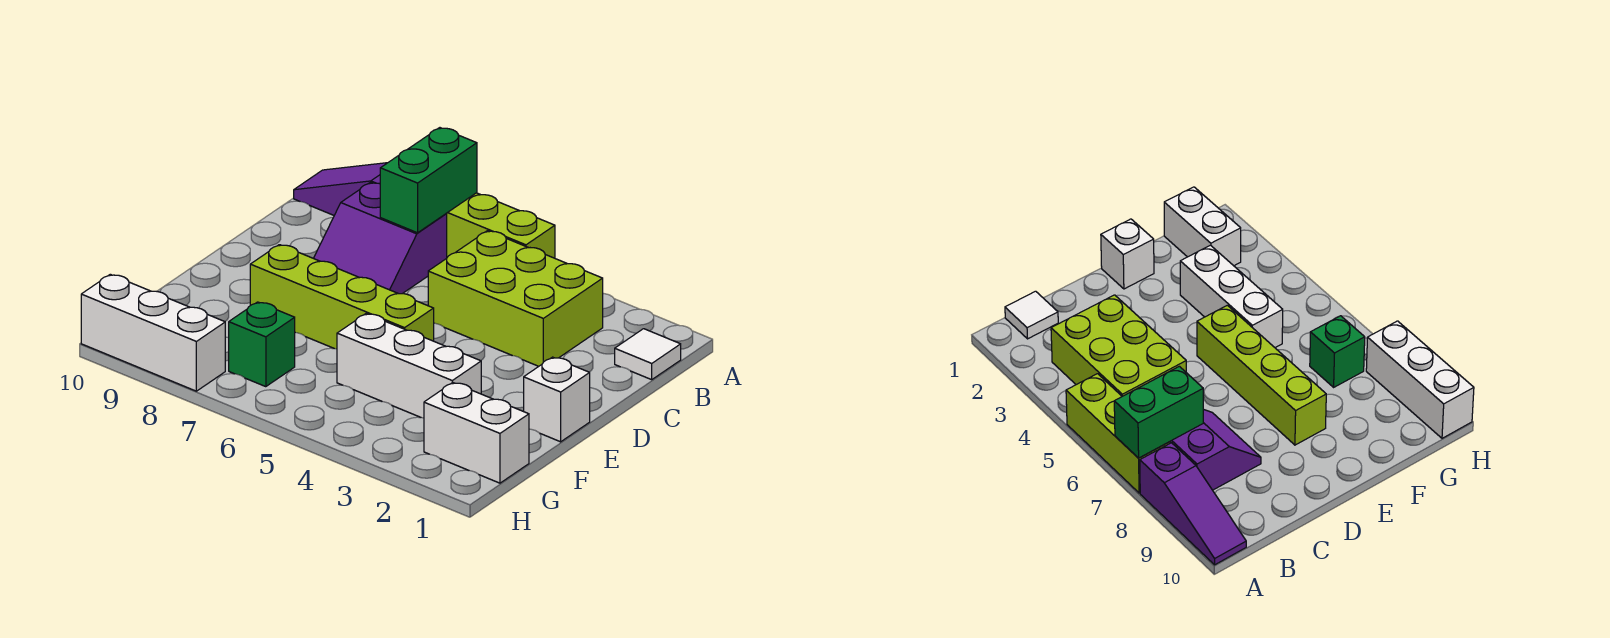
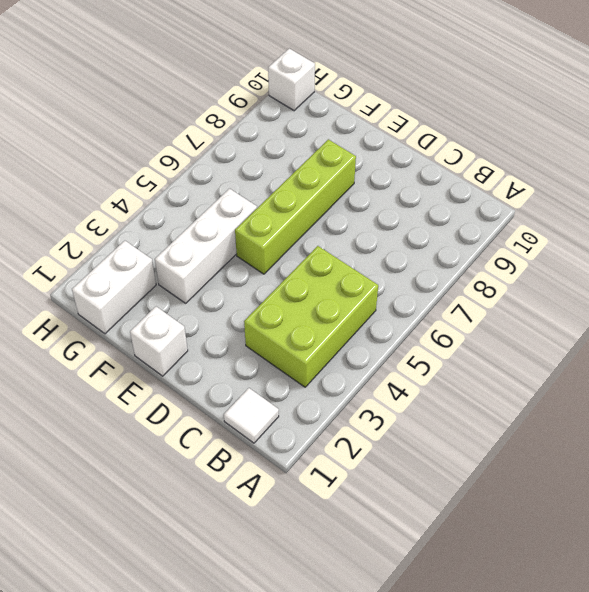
white brick H10 level 1 -> white brick H8:H10 level 1
none -> lime brick A5:A7 level 1
none -> purple slope A8:A10 level 1 top 8
none -> purple slope B7:C8 level 1 top B

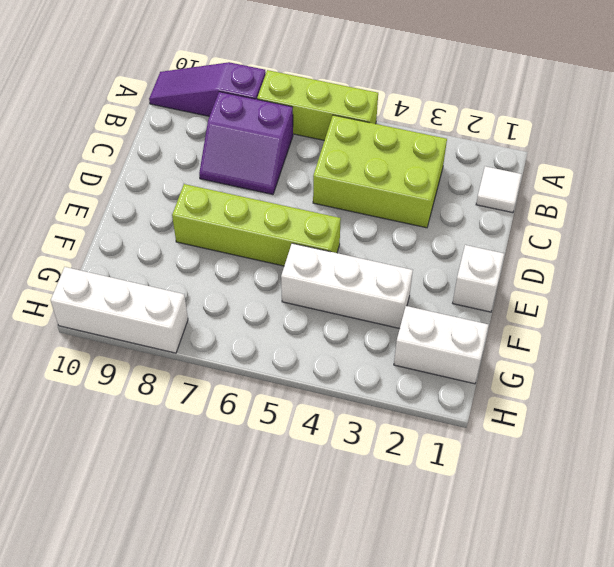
none -> green brick G7 level 1
none -> green brick A7:B7 level 2

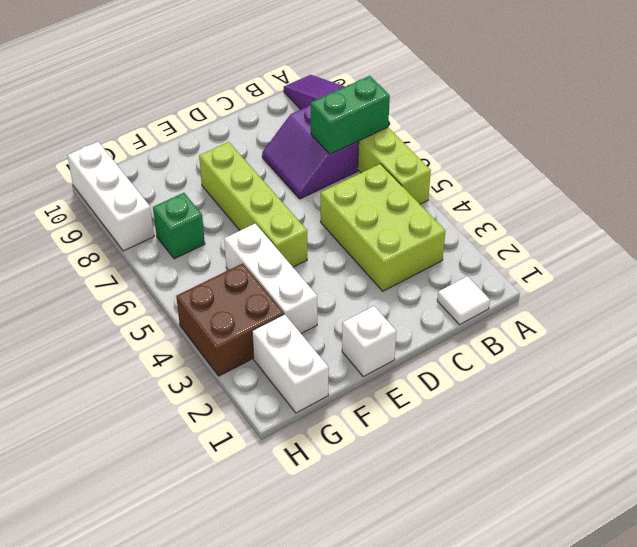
brown brick G3:H4 level 1 -> none

